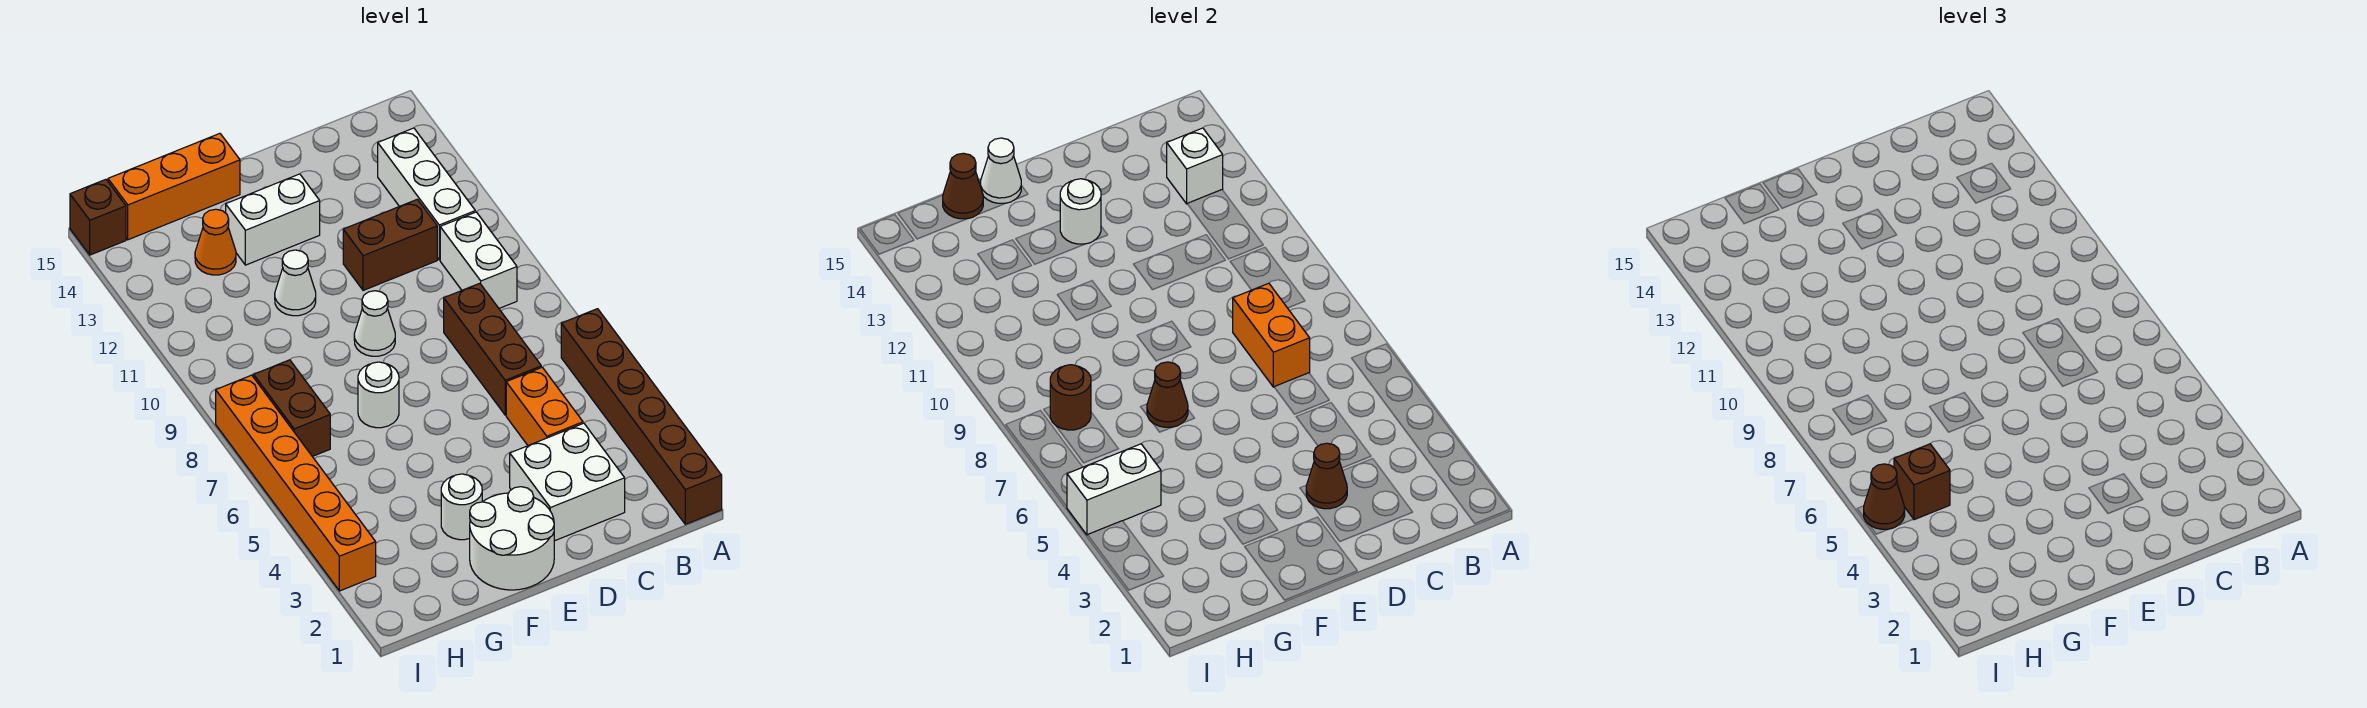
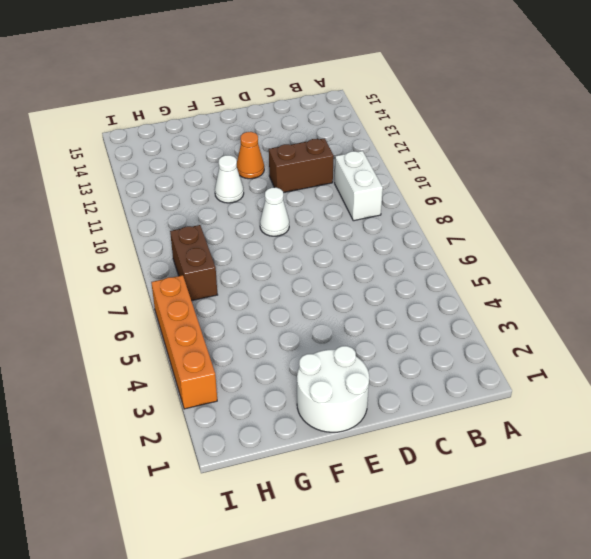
orange cone E12 level 1 -> orange cone G13 level 1
orange brick I3:I6 level 1 -> orange brick I3:I8 level 1
none -> brown brick A1:A6 level 1
none -> white brick B11:B13 level 1
none -> white brick C2:D3 level 1

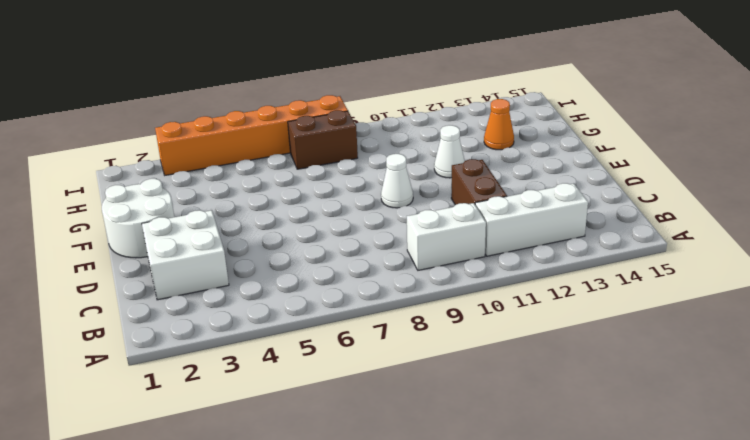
none -> brown brick A1:A6 level 1
none -> orange brick C4:C5 level 1
none -> brown brick C6:C8 level 1

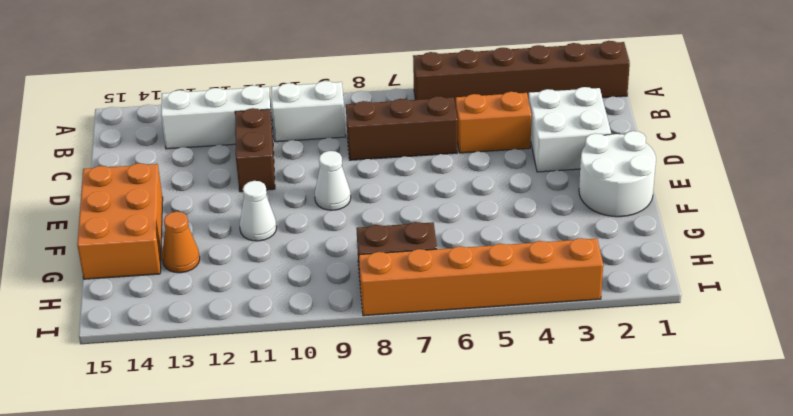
orange brick E14:G15 level 1 -> orange brick F15:H15 level 1
none -> white brick E13:F13 level 1
none -> white round brick F3 level 1
none -> white round brick F7 level 1

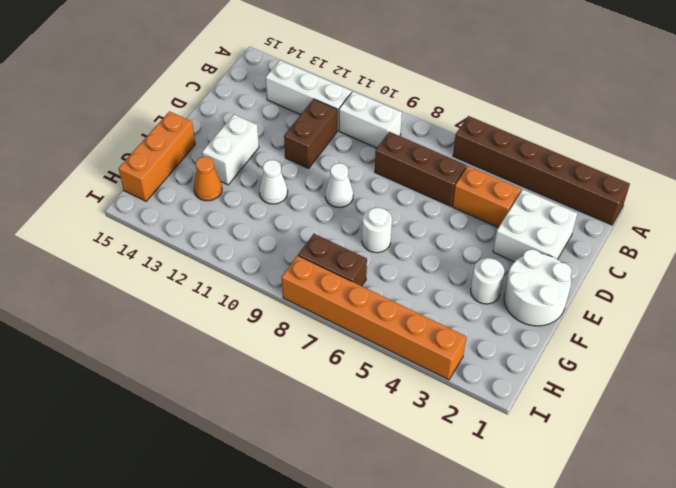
none -> brown brick I15 level 1
none -> white brick B13 level 2
none -> orange brick C7:C8 level 2

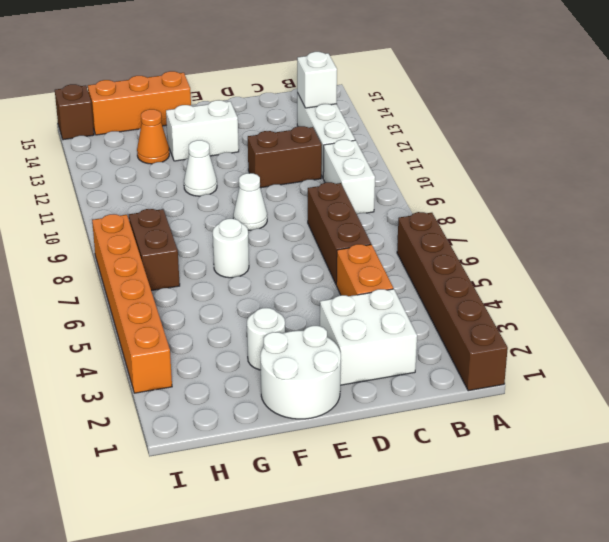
none -> orange brick C7:C8 level 2
none -> brown cone D3 level 2
none -> white round brick E13 level 2

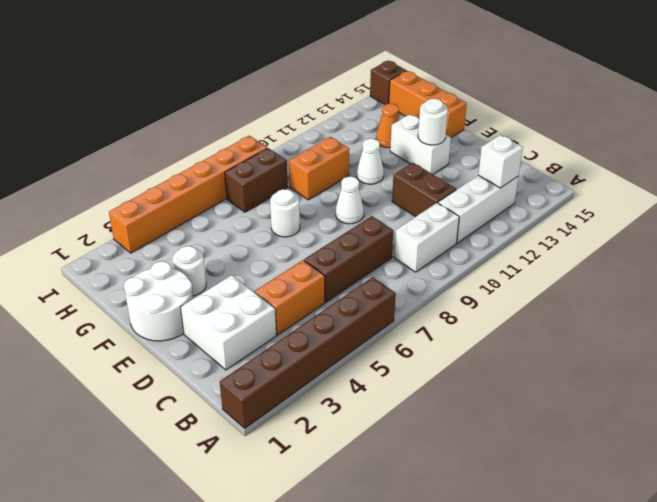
orange brick G9:G10 level 1 -> orange brick C7:C8 level 2
none -> brown cone D3 level 2
none -> brown cone F7 level 2
none -> white cone F15 level 2

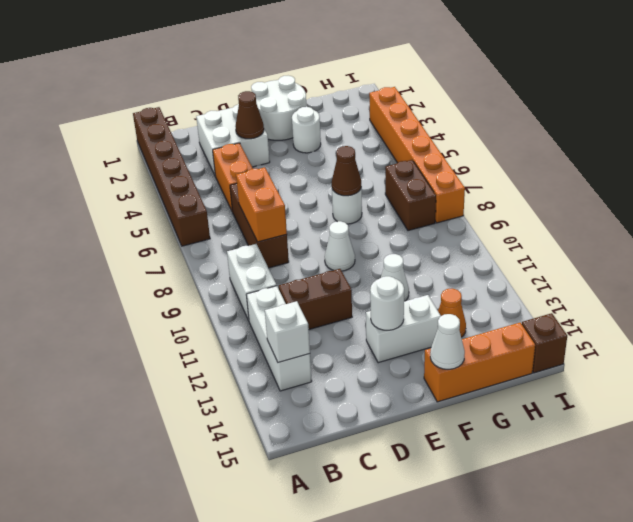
none -> brown cone G15 level 2
none -> white brick H5:I5 level 2
none -> brown round brick H8 level 2

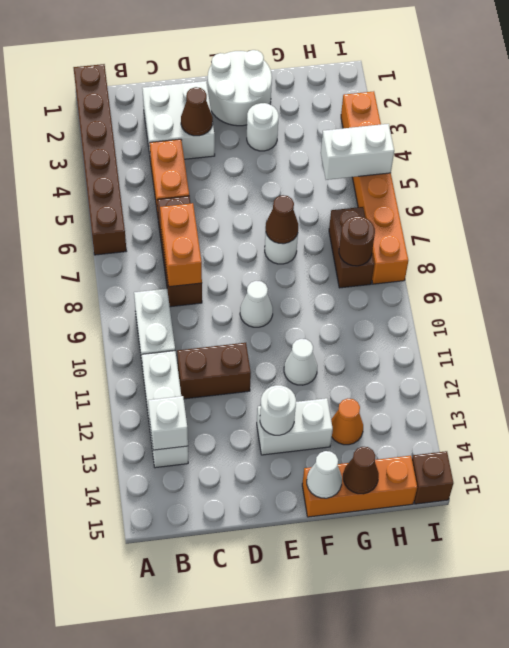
none -> brown brick H5 level 3
none -> brown cone I5 level 3

